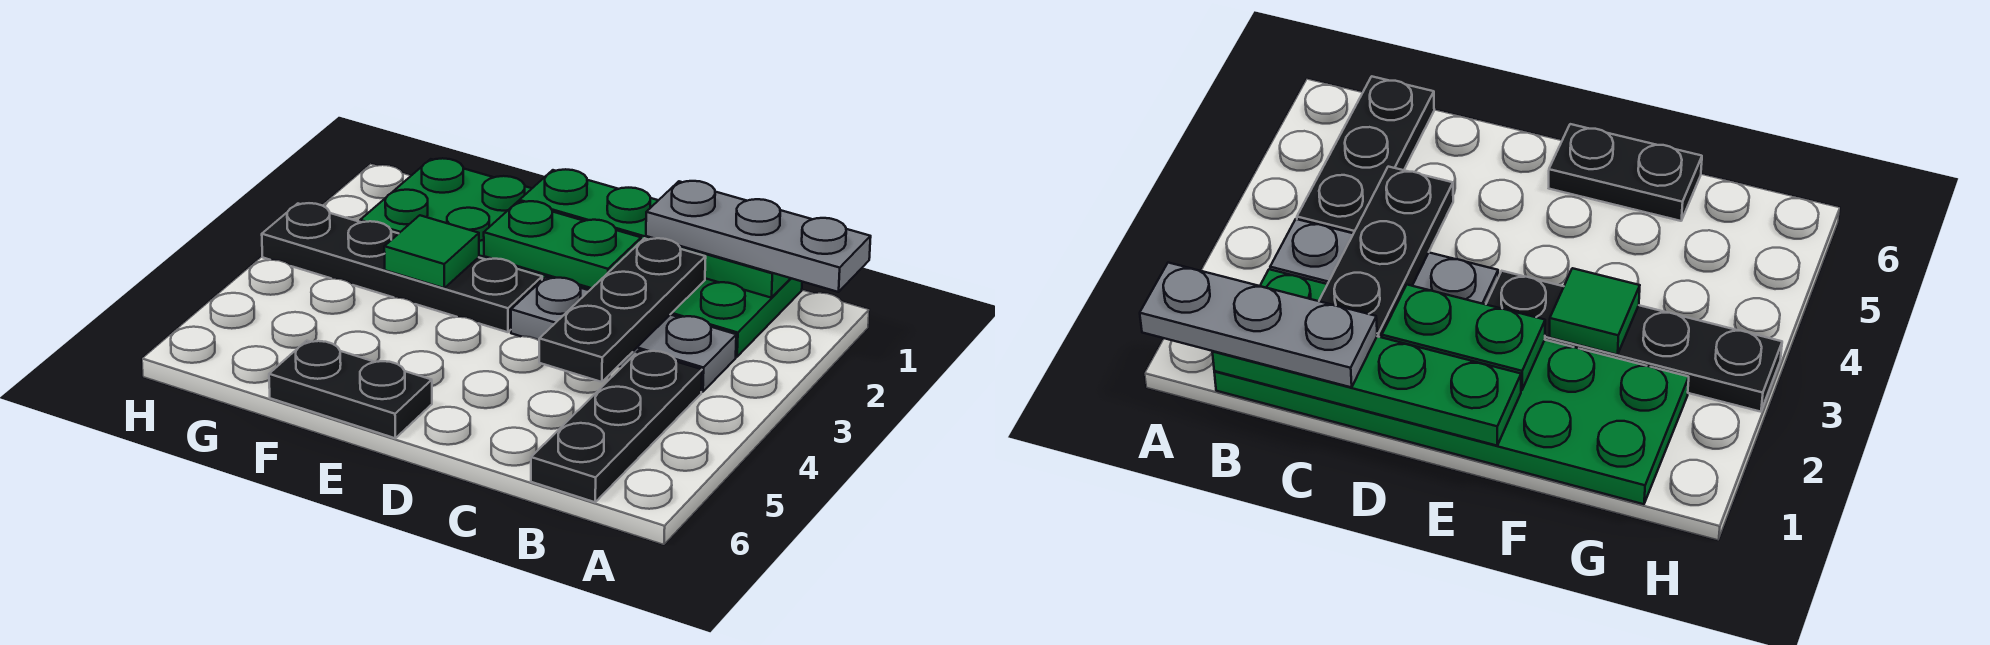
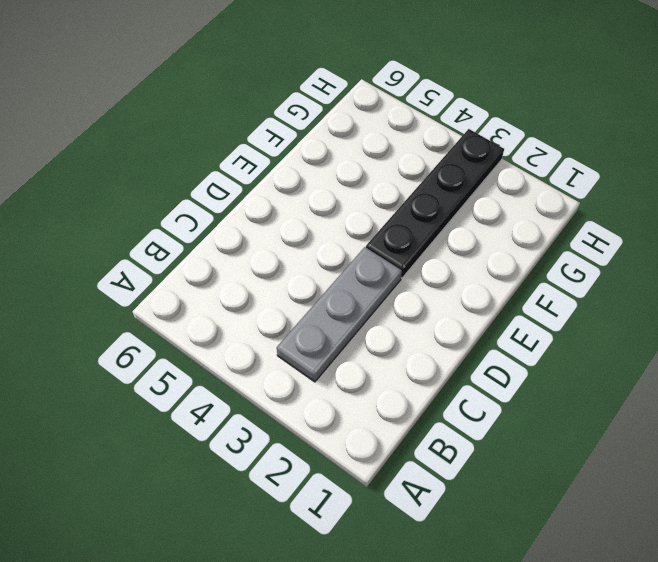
none -> green plate B1:G2 level 1
none -> black plate B4:B6 level 1

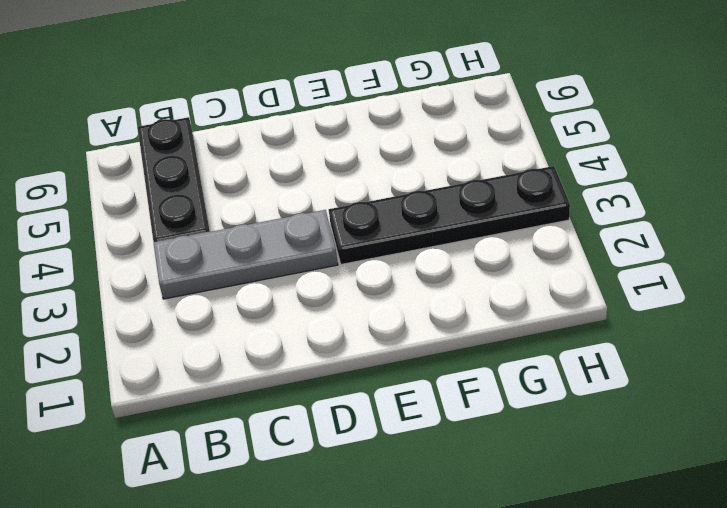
none -> green plate B1:G2 level 1
none -> black plate E6:F6 level 1

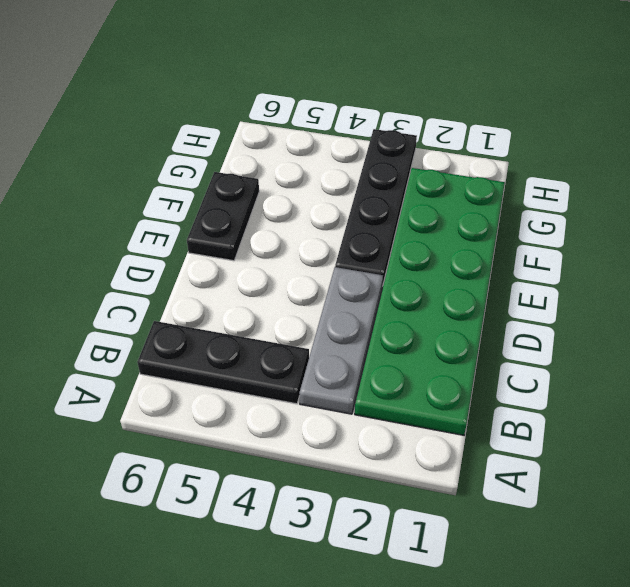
none -> green plate B1:E1 level 2
none -> black plate C2:C4 level 2

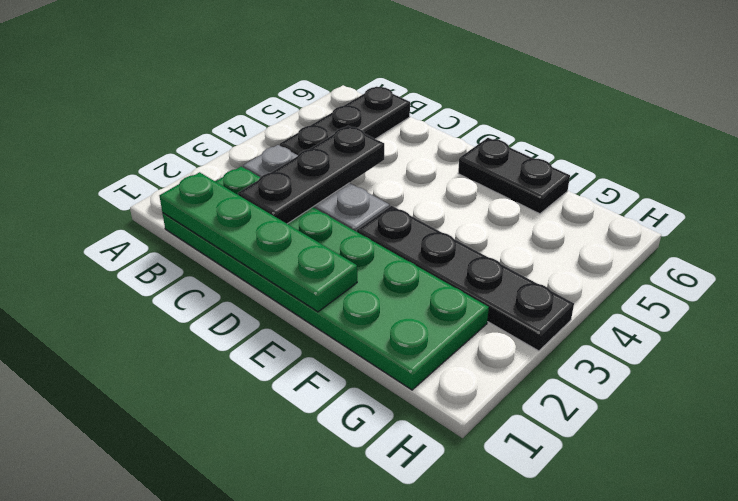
none -> green plate D2:E2 level 2
none -> green tile F3 level 2

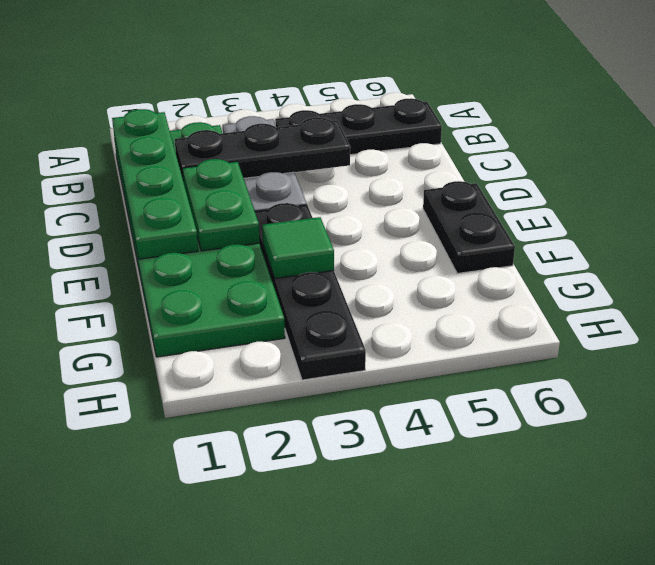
none -> grey plate A1:C1 level 3

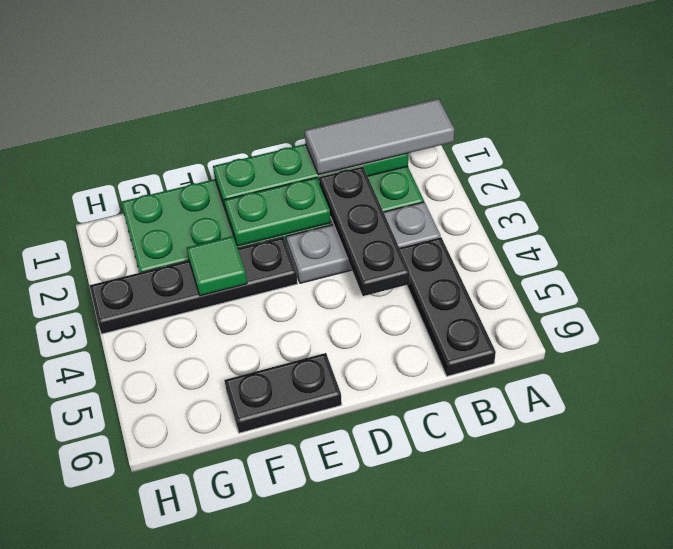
grey tile A1:C1 level 3 -> grey plate A1:C1 level 3

